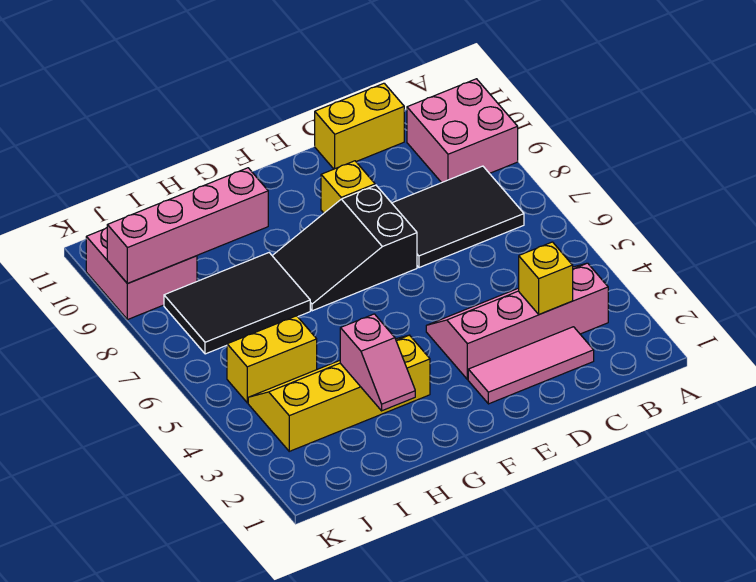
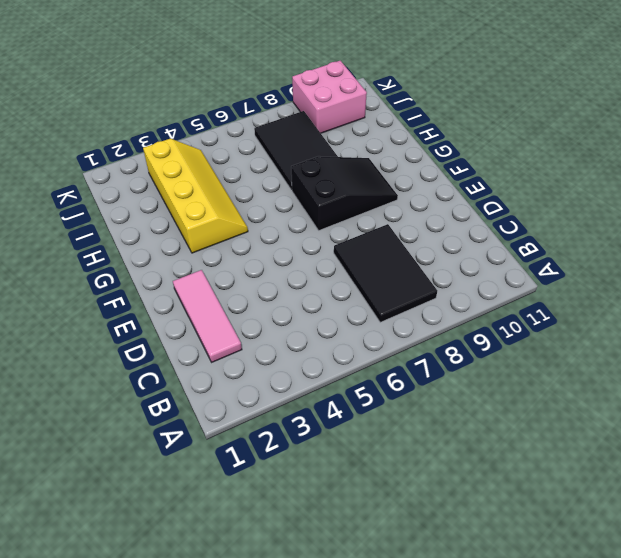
black slope F7:G9 level 1 top 7 -> black slope E7:G8 level 1 top E
none -> pink brick A9:B10 level 1
none -> pink slope B3:E4 level 1 top 3
none -> yellow brick C11:D11 level 1

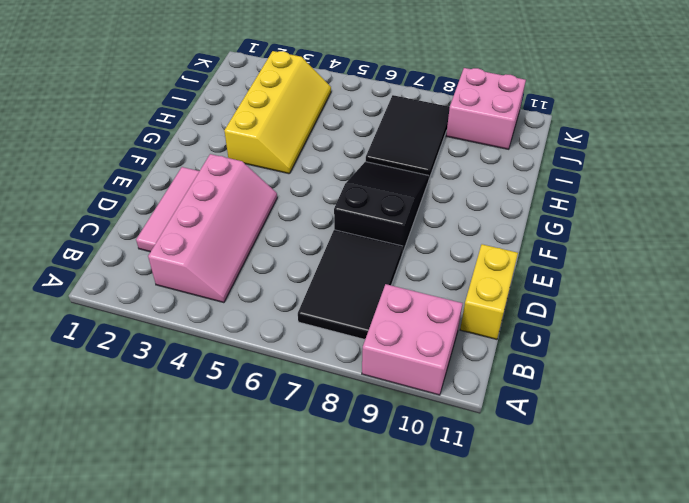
none -> yellow brick E9 level 1
none -> yellow brick I5:J5 level 1
none -> yellow brick C3 level 2

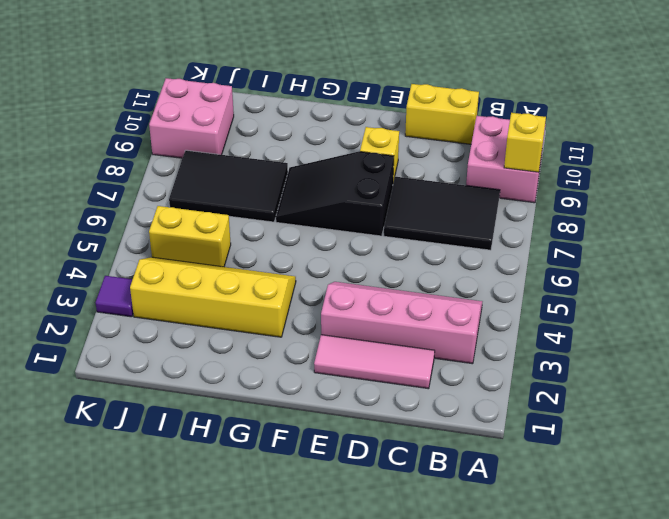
yellow brick A9 level 2 -> yellow brick C3 level 2
purple tile K3 level 1 -> none
none -> pink slope H2:H3 level 2 top 3
none -> pink brick H9:K9 level 2

